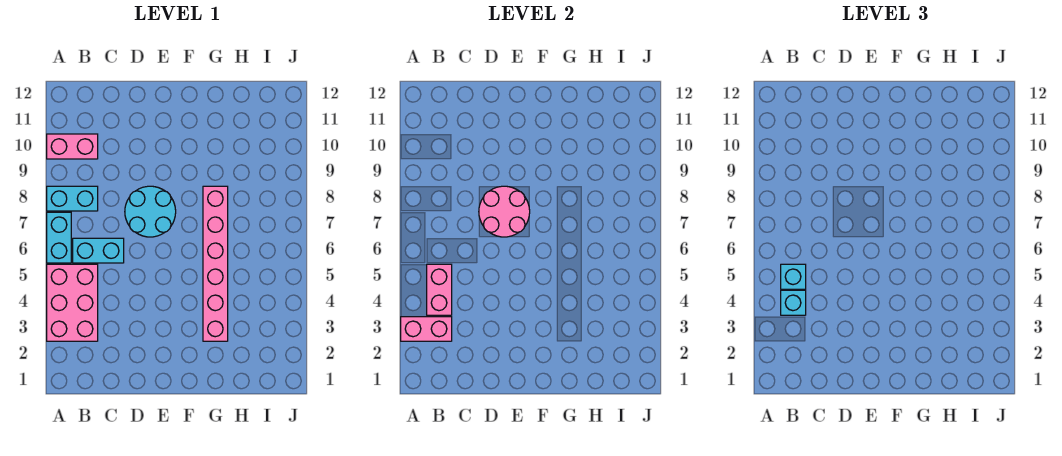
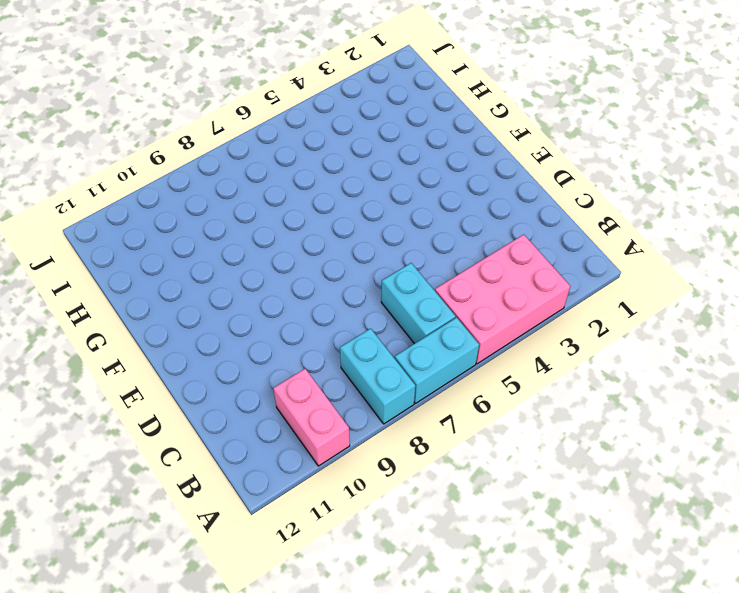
none -> cyan round brick D7:E8 level 1
none -> pink brick G3:G8 level 1
none -> pink brick A3:B3 level 2

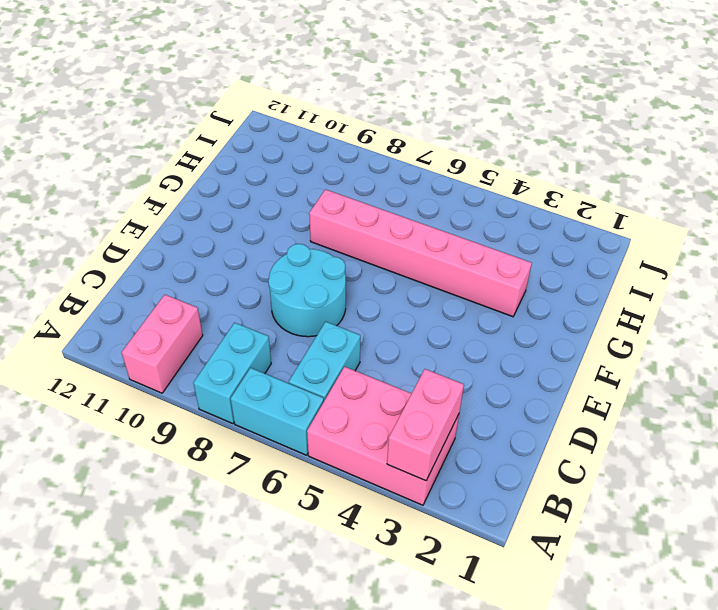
none -> pink brick B4:B5 level 2
none -> pink round brick D7:E8 level 2
none -> cyan brick B4 level 3

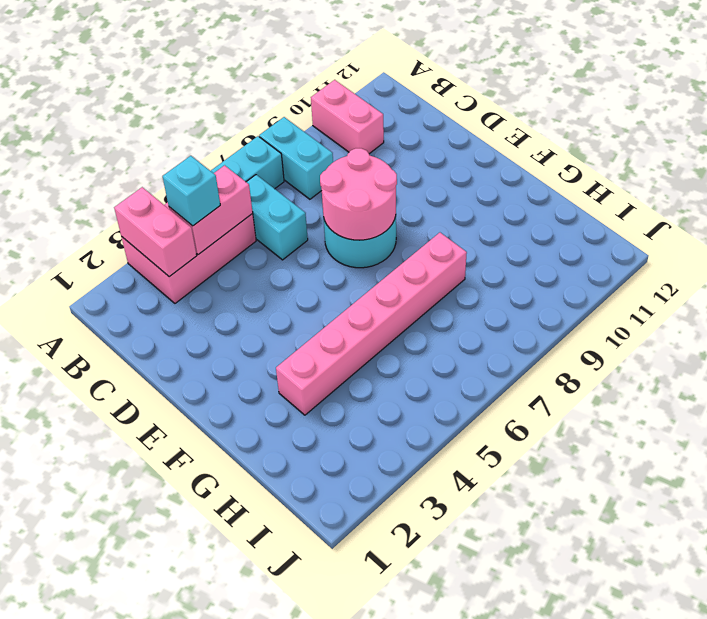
none -> cyan brick B5 level 3

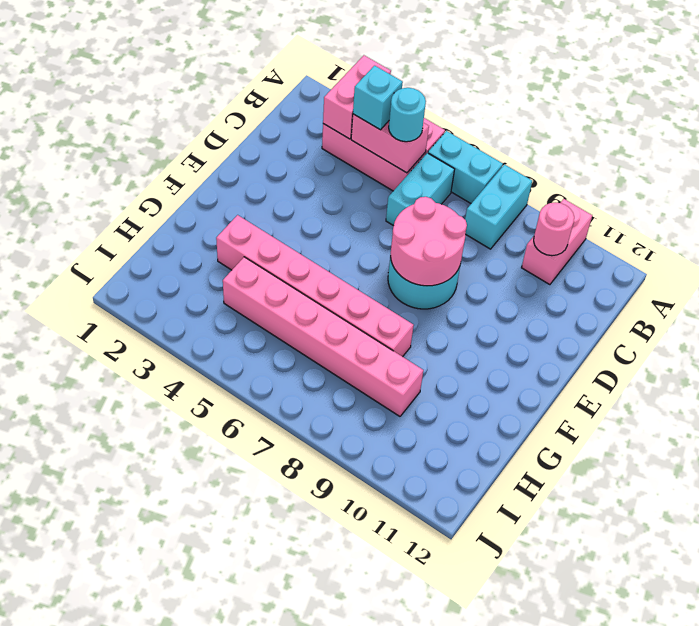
cyan round brick B5 level 3 -> cyan brick B5 level 3
pink round brick B10 level 2 -> none
pink brick H4:H9 level 1 -> none

